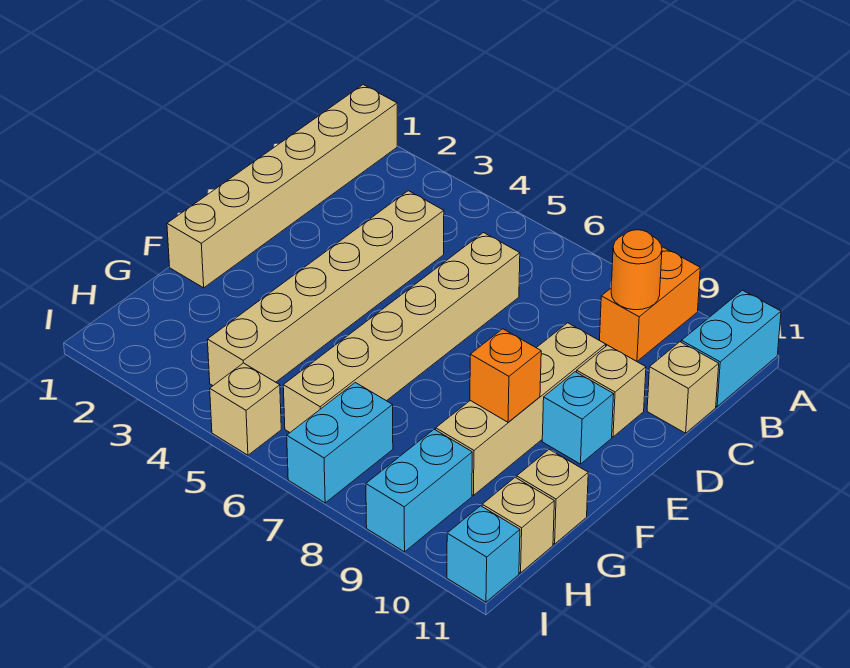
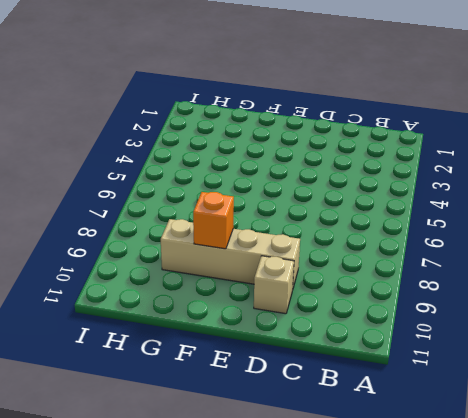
none -> tan brick A1:F1 level 1
none -> orange brick A9:B9 level 1
none -> cyan brick A11:B11 level 1

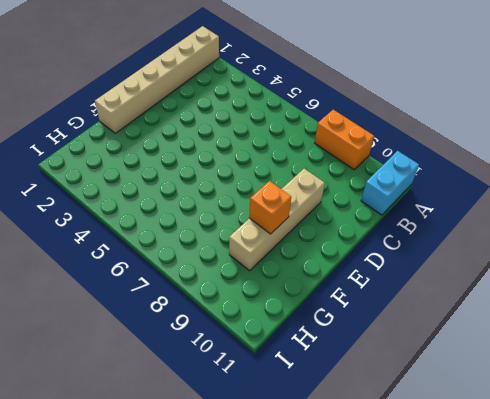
orange brick A8:A9 level 1 -> orange brick A9:B9 level 1
none -> tan brick C4:H4 level 1
none -> tan brick C6:H6 level 1
none -> tan brick C11 level 1

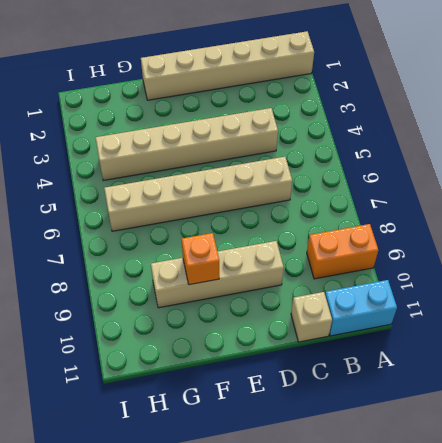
none -> tan brick D10 level 1
none -> cyan brick E10 level 1
none -> tan brick G11 level 1

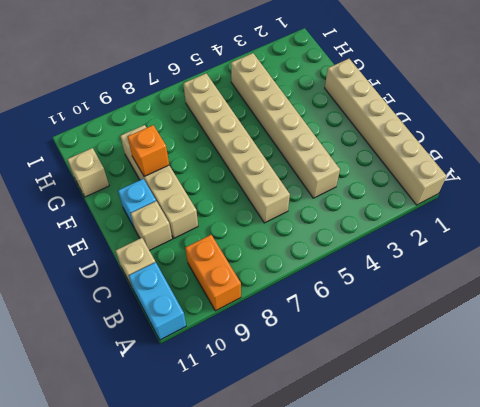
none -> cyan brick H7:I7 level 1
none -> cyan brick H9:I9 level 1
none -> tan brick H11 level 1

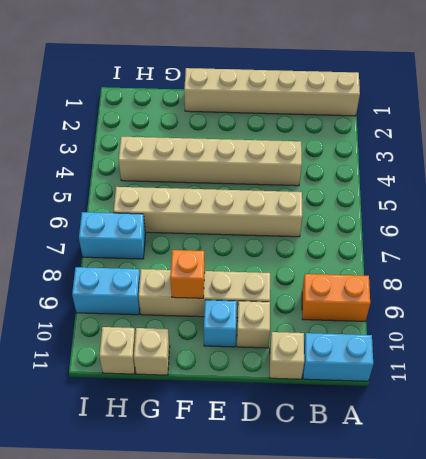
none -> tan brick I5 level 1
none -> cyan brick I11 level 1
none -> orange round brick B9 level 2

